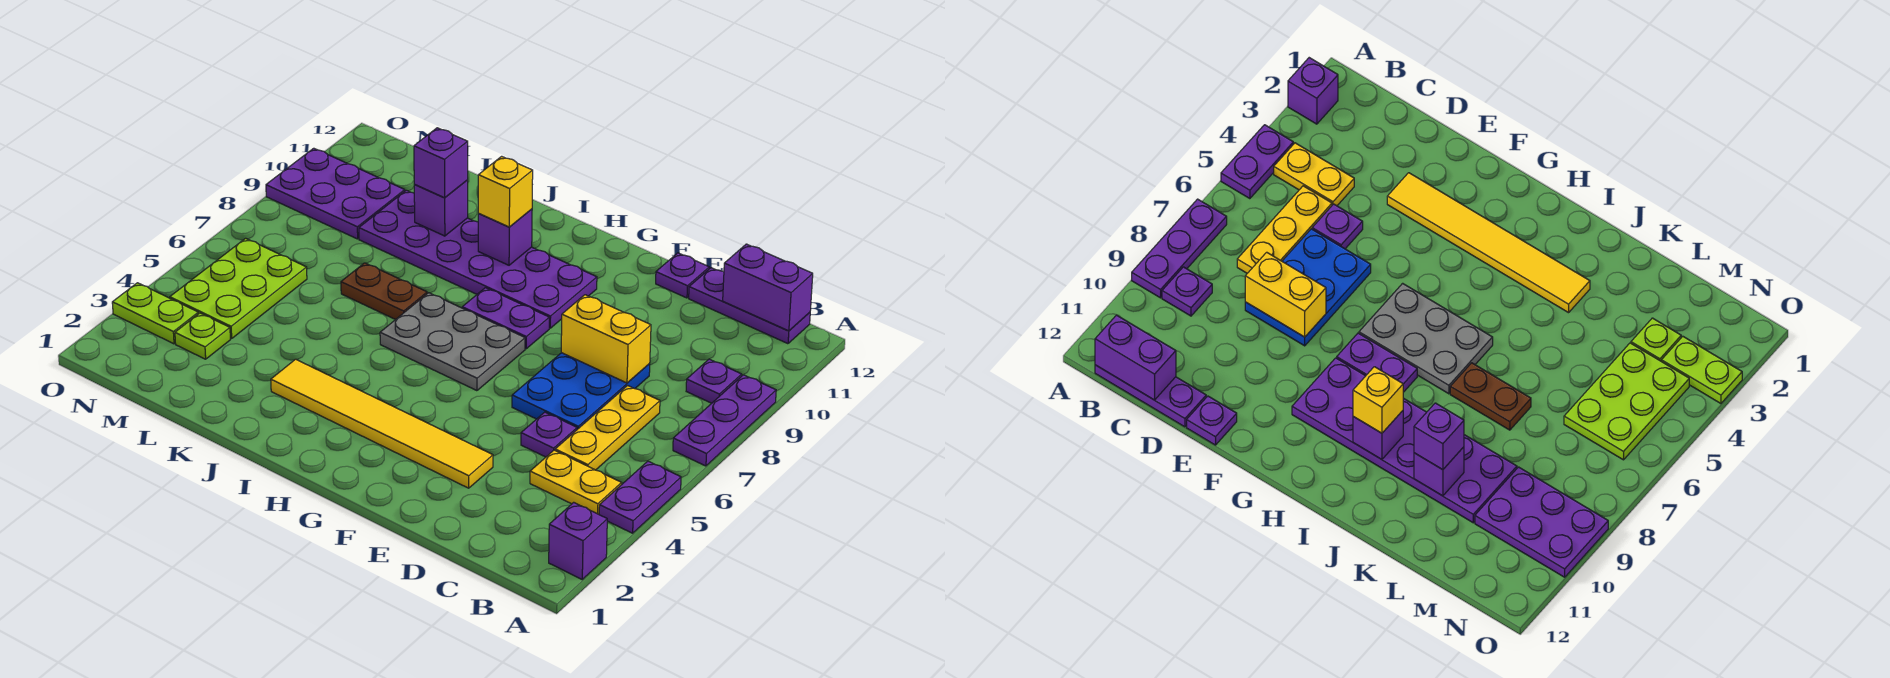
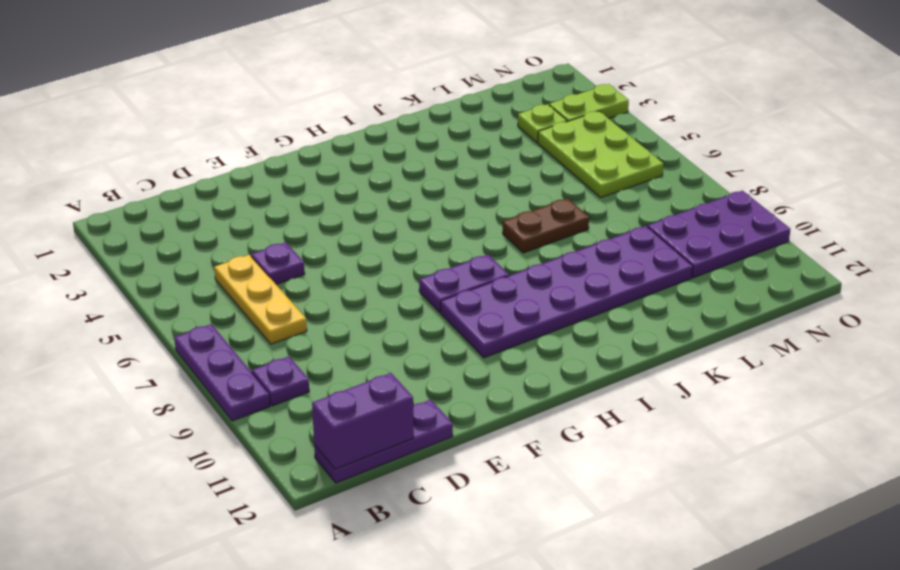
none -> purple brick A2 level 1
none -> purple plate A4:A5 level 1
none -> yellow plate B4:C4 level 1

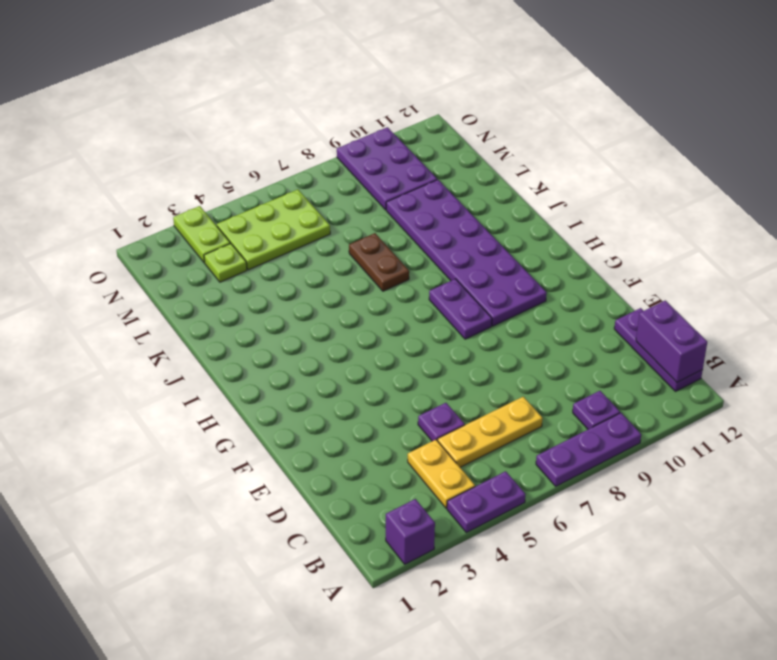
none -> blue plate D6:E8 level 1
none -> yellow tile E3:J3 level 1
none -> purple plate E12 level 1

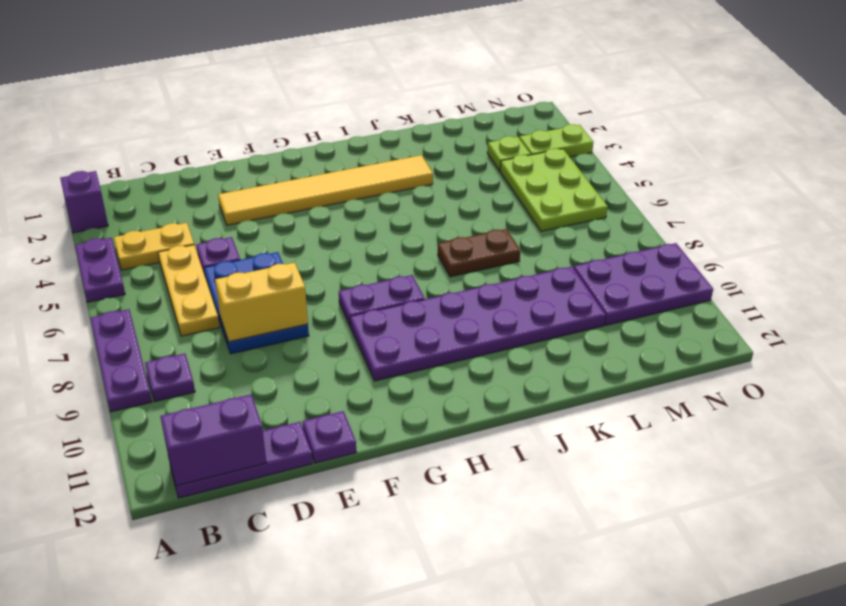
none -> grey plate G6:I7 level 1
none -> purple brick I10 level 2
none -> purple brick K10 level 2

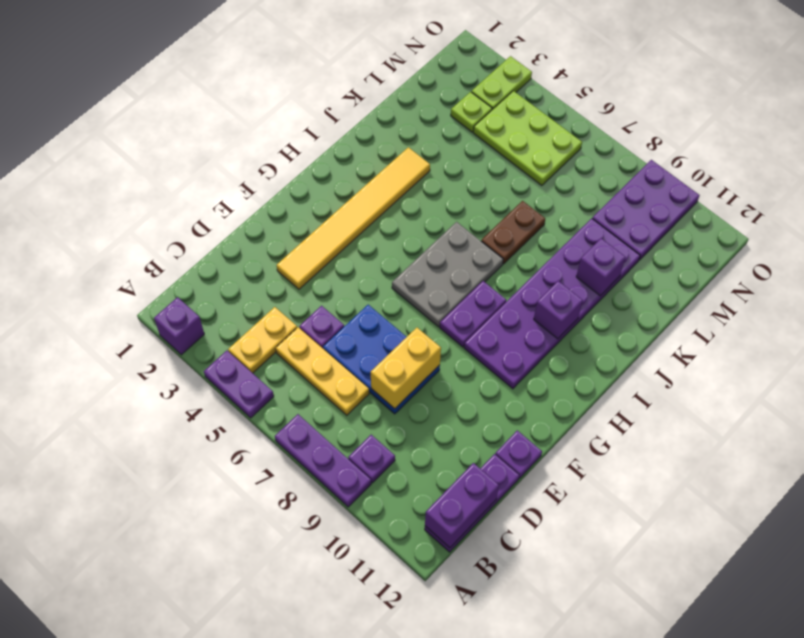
none -> yellow brick I10 level 3
none -> purple brick K10 level 3

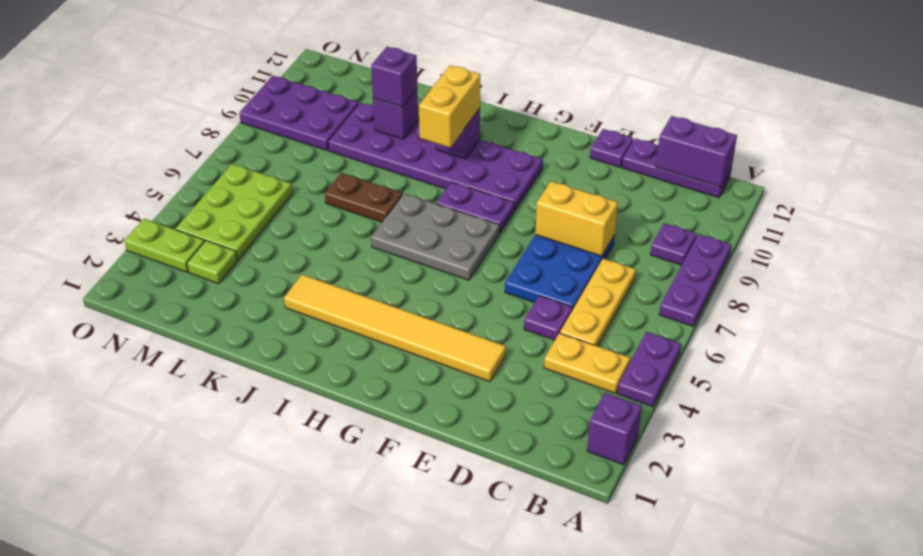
yellow brick I9:I10 level 3 -> yellow brick I10 level 3

